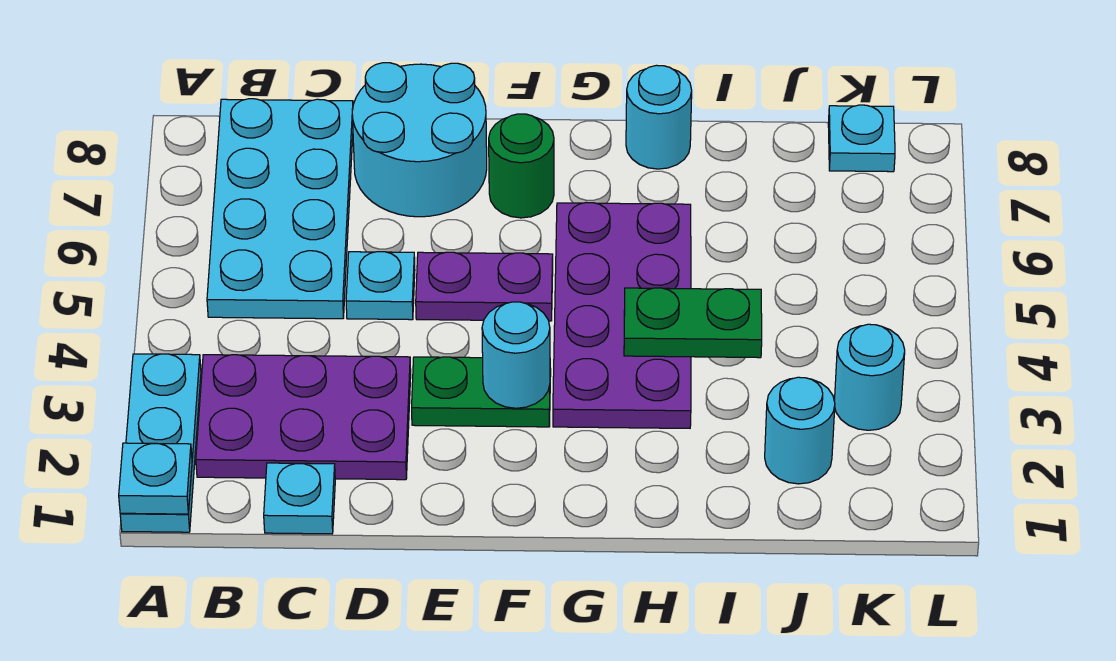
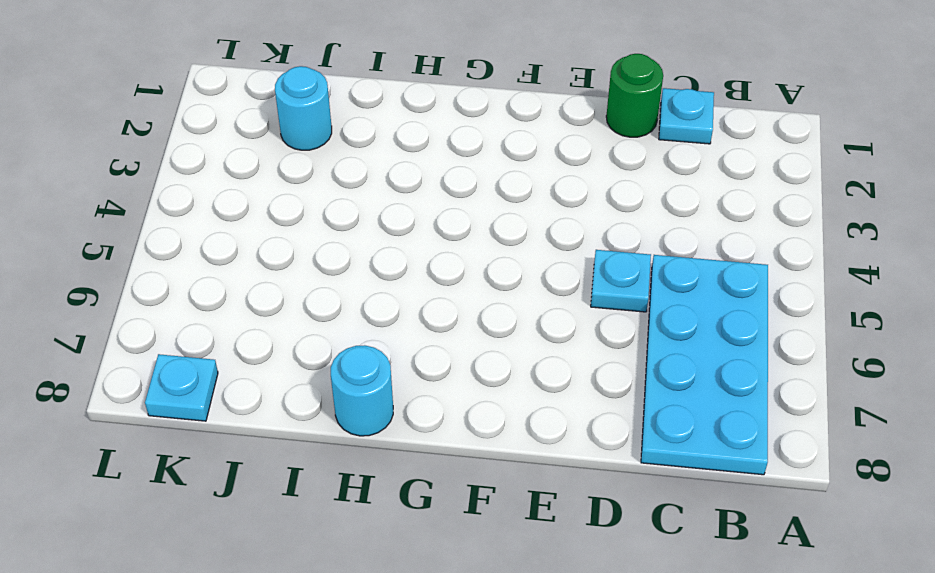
green round brick D1 level 1 -> green round brick F7 level 1
none -> cyan plate A1:A3 level 1
none -> purple plate B2:D3 level 1
none -> cyan round brick D7:E8 level 1

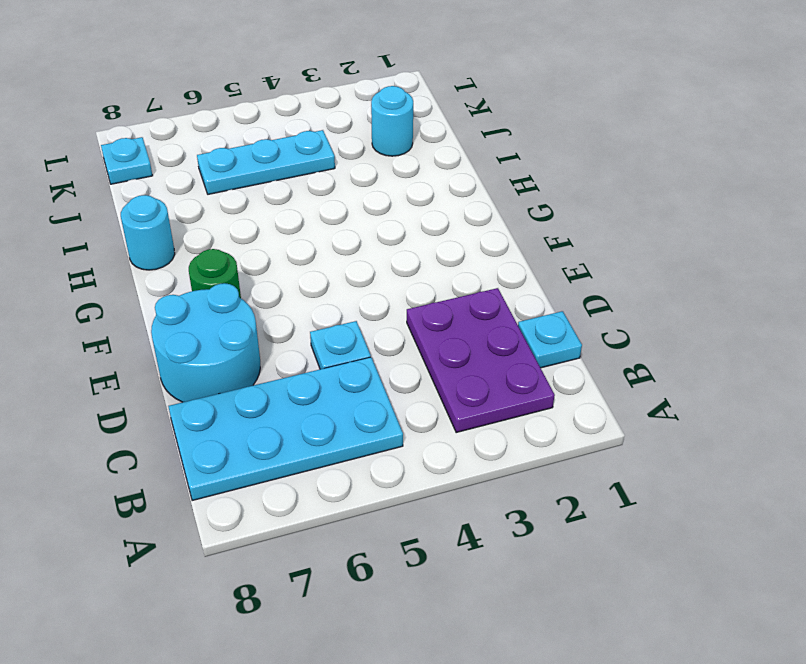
cyan plate J4:J6 level 1 -> cyan plate A1:A3 level 1
none -> green plate E3:F3 level 1
none -> purple plate E5:F5 level 1
none -> purple plate G3:H6 level 1

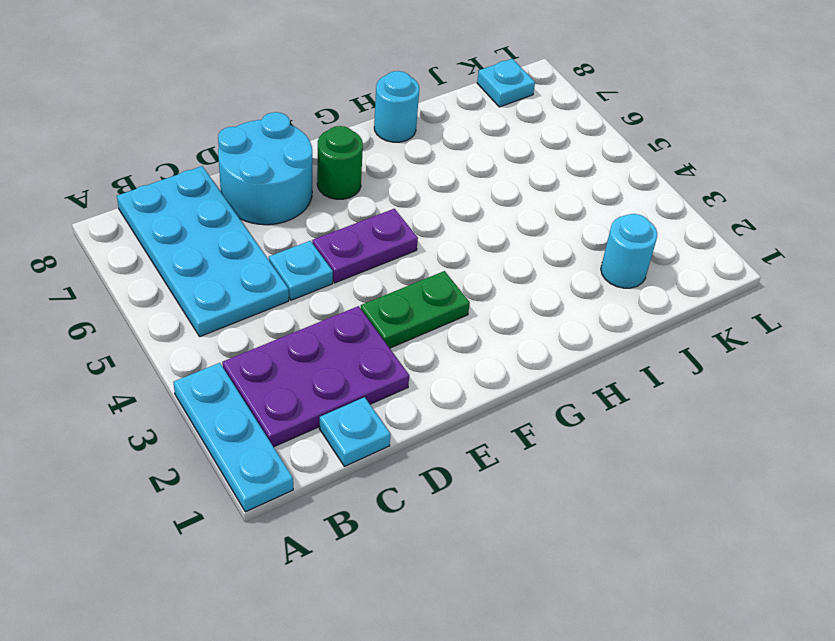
none -> purple plate G3:H6 level 1
none -> cyan round brick K3 level 1
none -> cyan plate A1 level 2

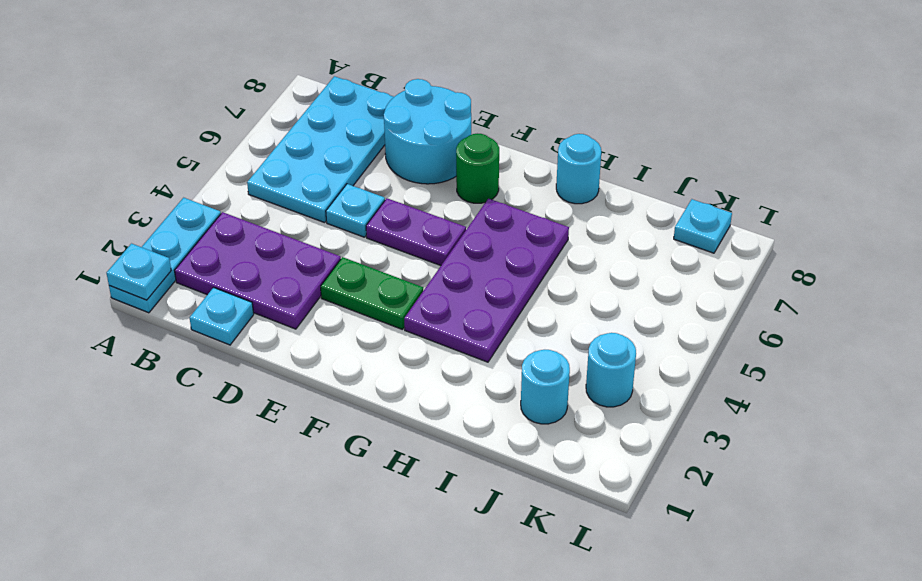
none -> cyan round brick F3 level 2
none -> green plate H4:I4 level 2

